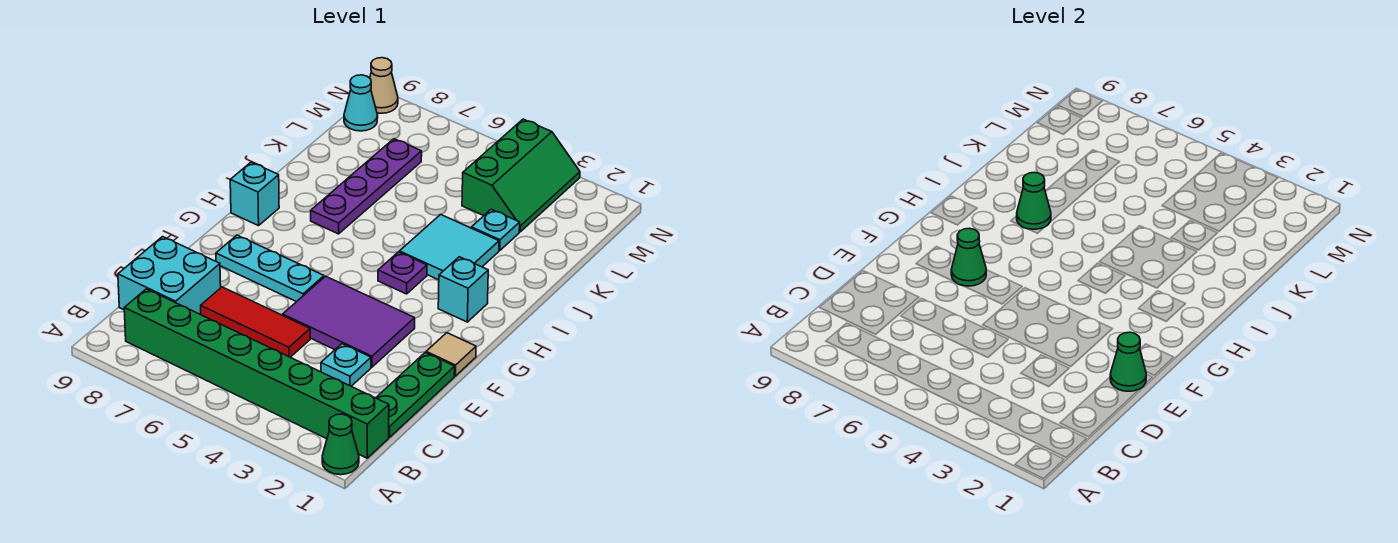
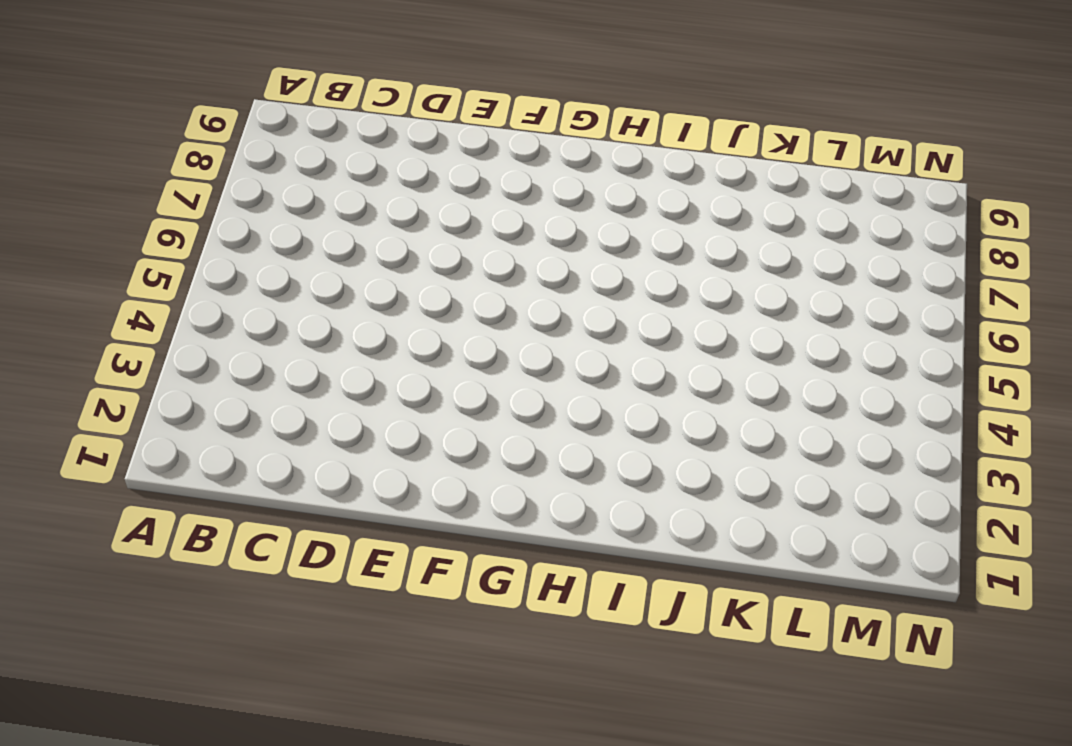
none -> green cone A1 level 1
none -> green brick B1:B8 level 1
none -> green plate C1:E1 level 1

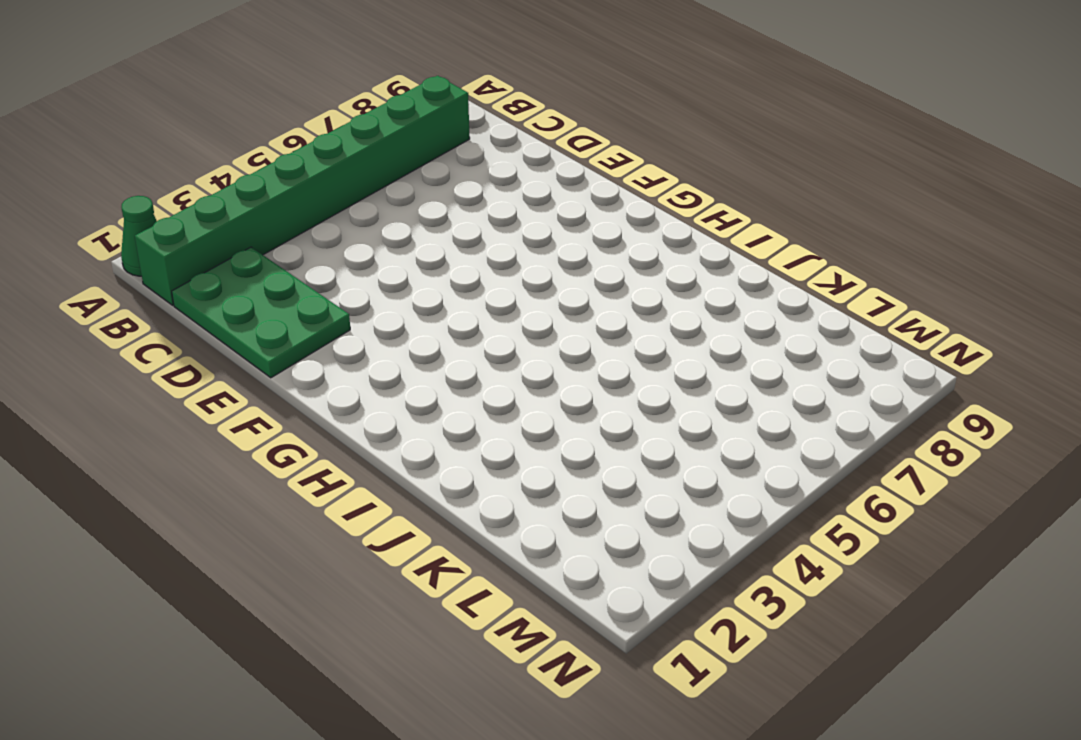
green plate C1:E2 level 1 -> green plate C1:E1 level 1
none -> cyan brick C8:D9 level 1
none -> cyan plate D3 level 1
none -> red tile D5:D7 level 1

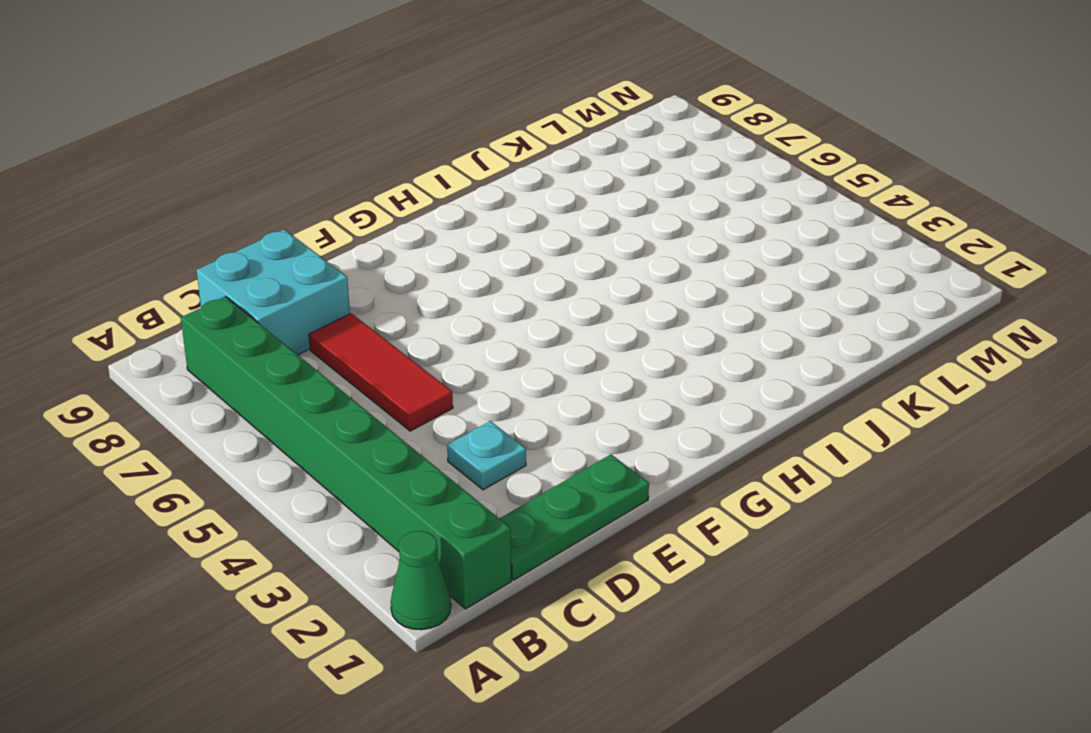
none -> purple tile E3:F5 level 1
none -> tan tile F1 level 1
none -> cyan plate F6:F8 level 1

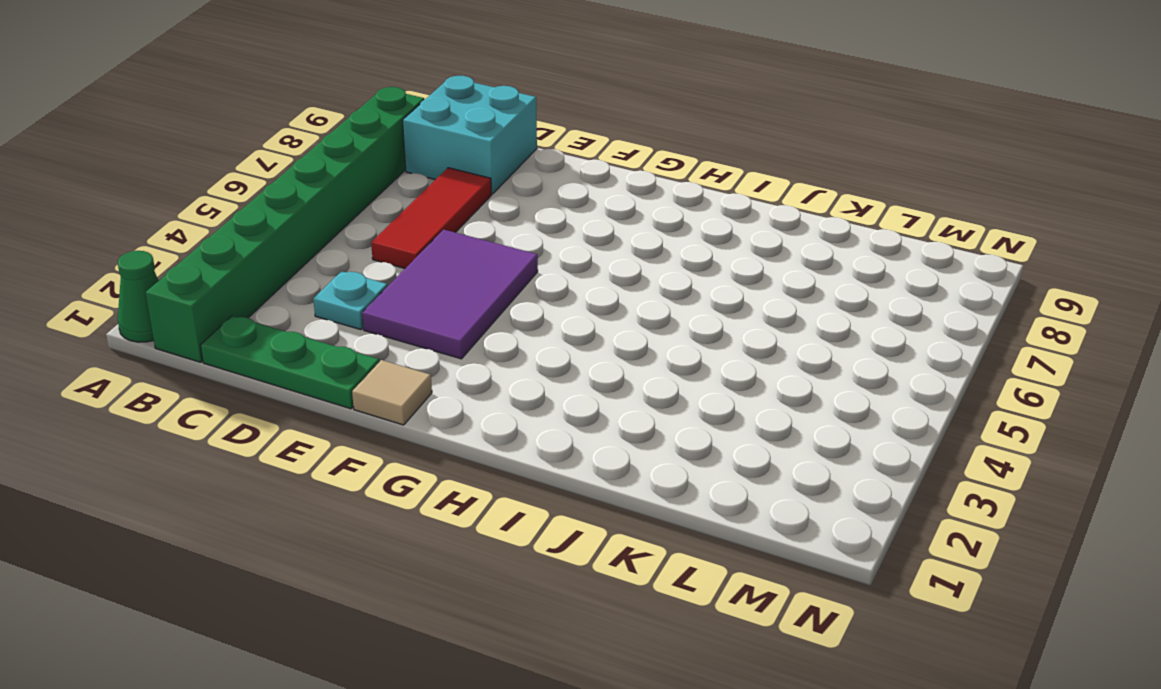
none -> cyan plate F6:F8 level 1
none -> cyan brick H2 level 1
none -> purple plate H4 level 1

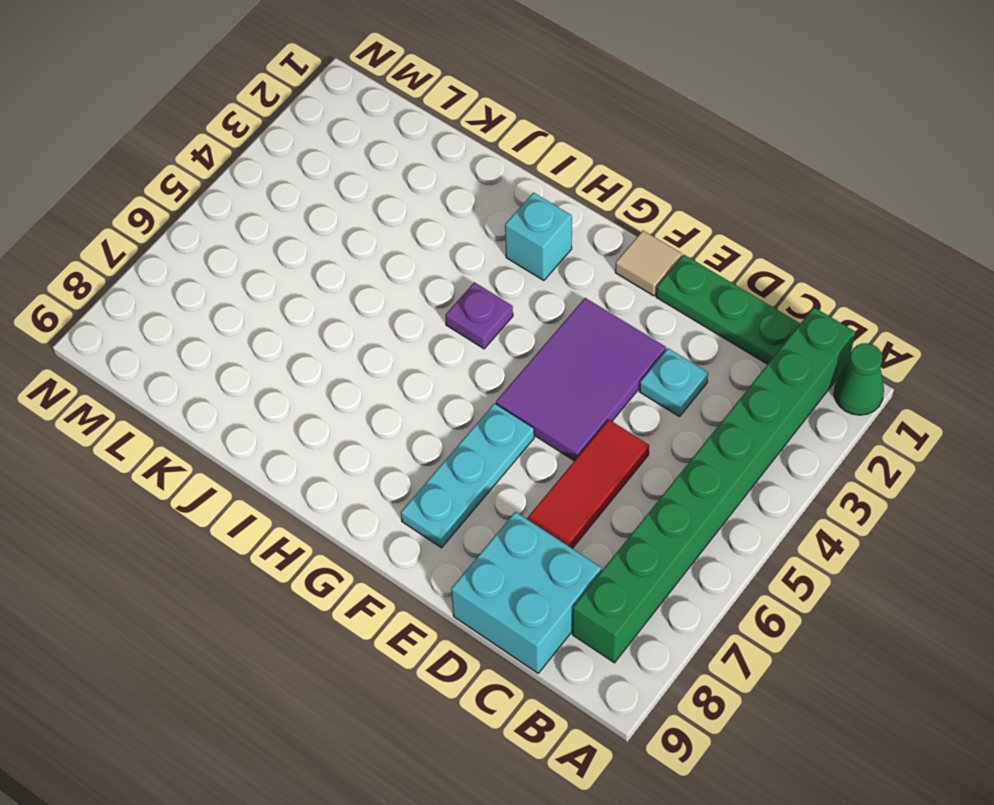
none -> cyan brick H9 level 1
none -> cyan tile I3:J4 level 1
none -> purple plate I7:L7 level 1

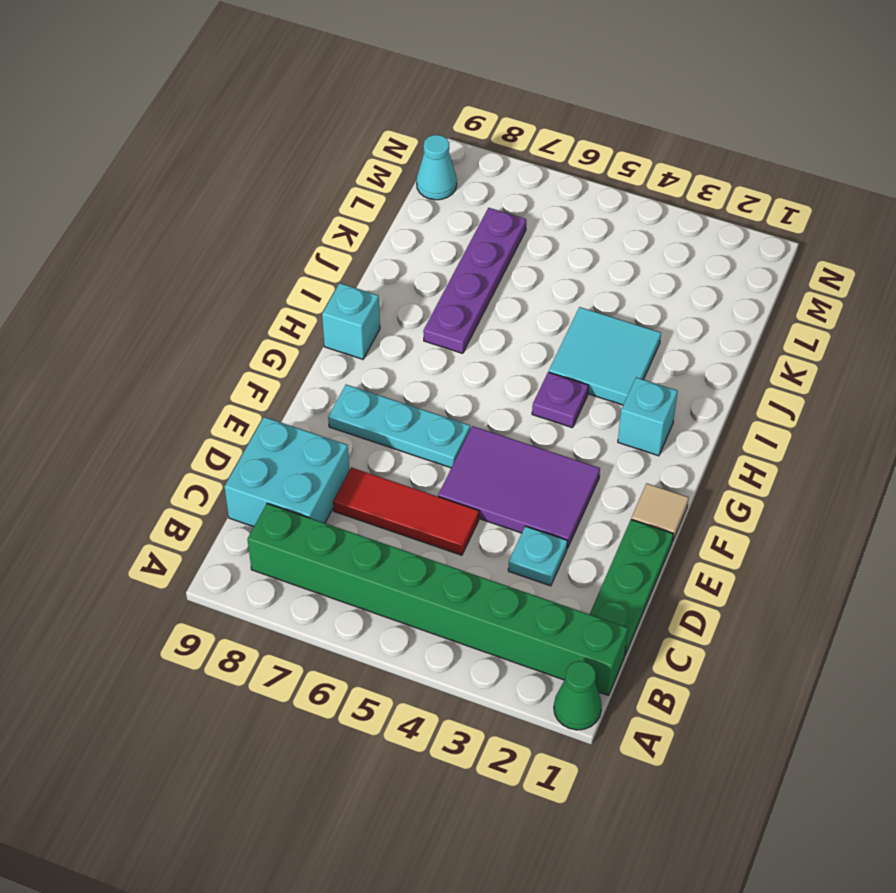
none -> cyan plate K3 level 1
none -> green slope L3:N4 level 1 top 4
none -> tan cone N9 level 1

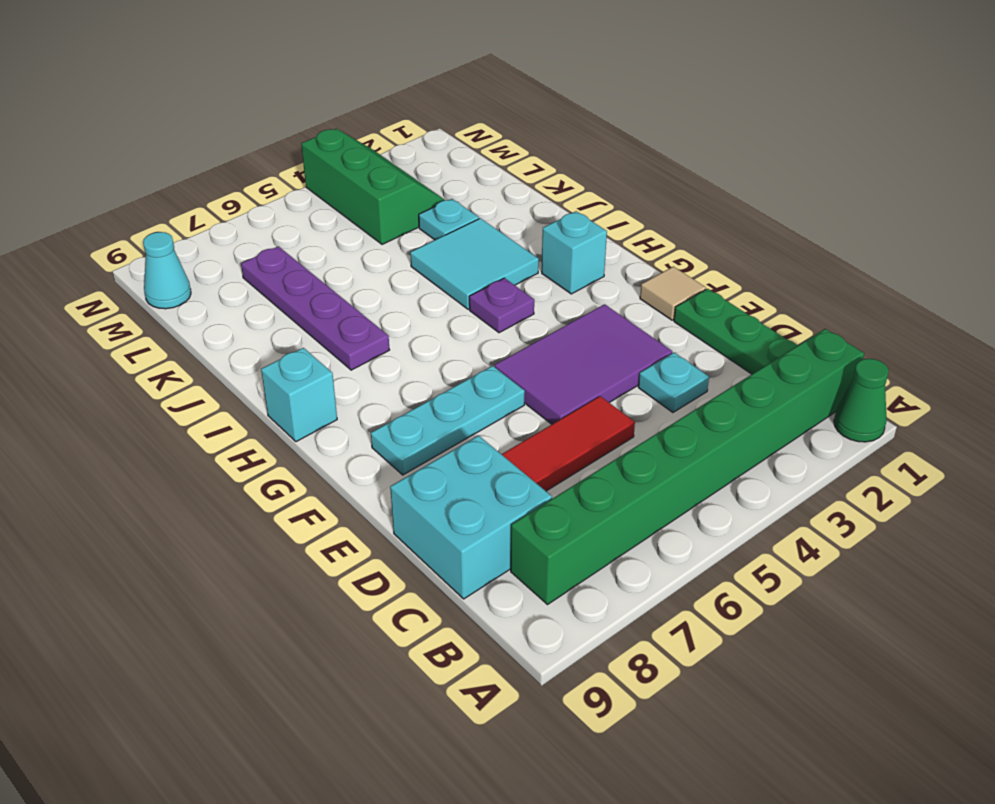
none -> tan cone N9 level 1
none -> green cone E1 level 2
none -> green cone F7 level 2

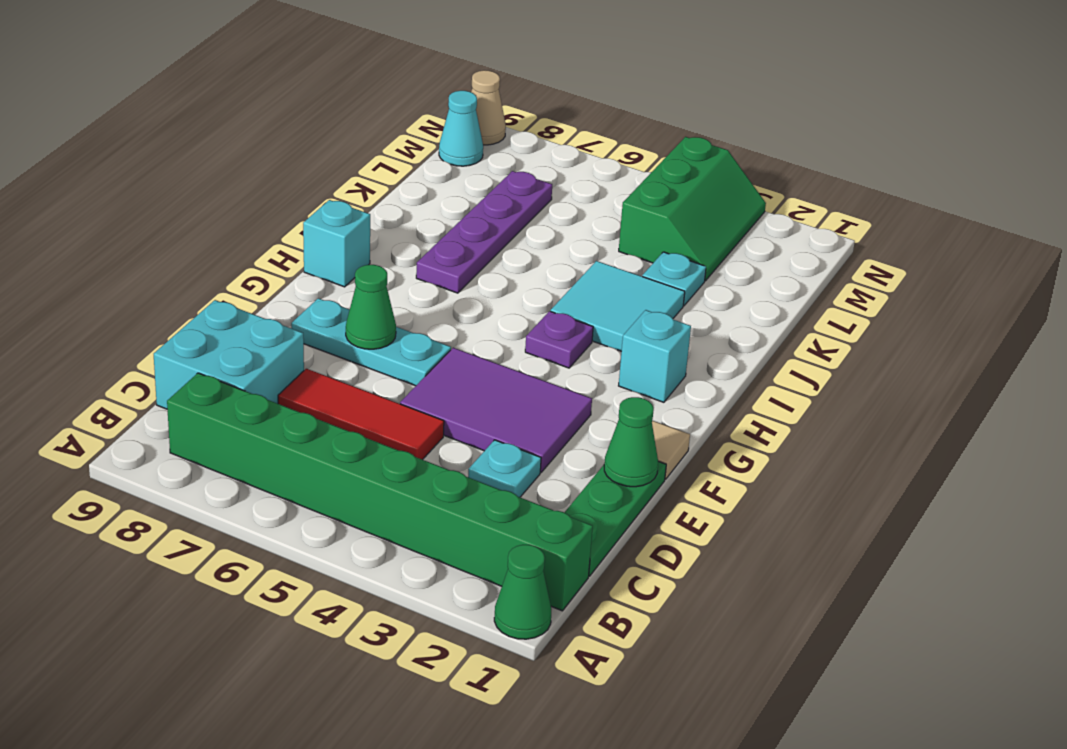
none -> green cone I7 level 2

